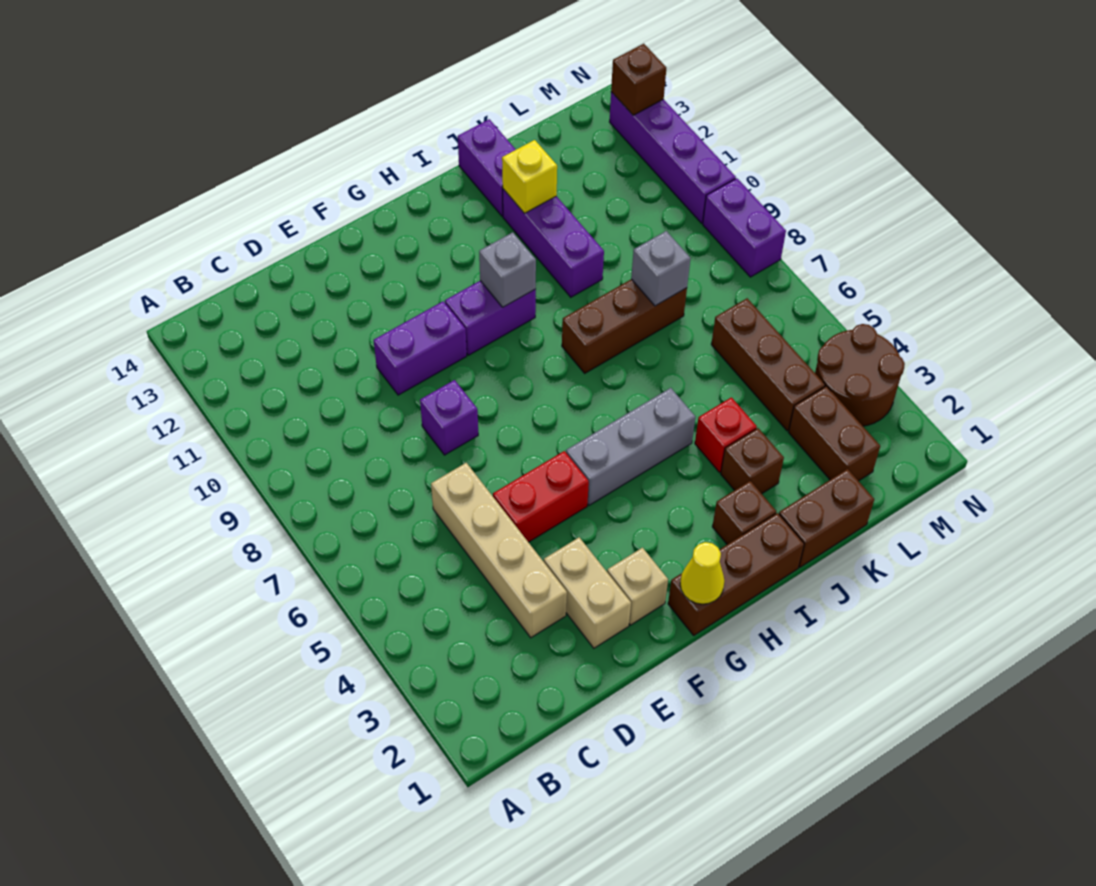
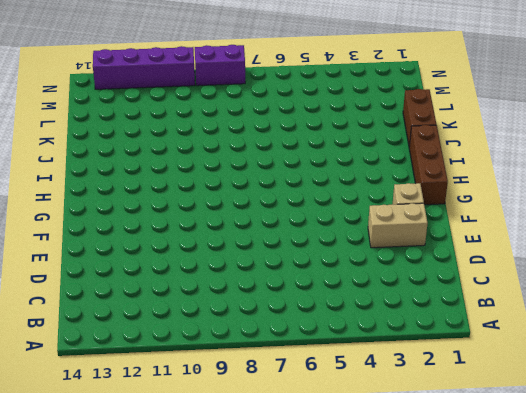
none -> tan brick D3:D6 level 1
none -> red brick E5:F5 level 1
none -> purple brick E8 level 1

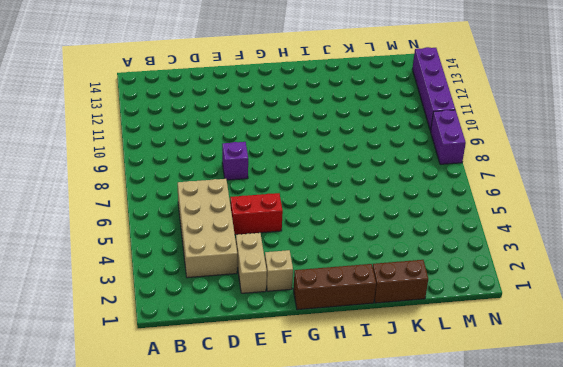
tan brick C3:D6 level 1 -> tan brick D3:D6 level 1
none -> purple brick E10:F10 level 1
none -> grey brick G5:I5 level 1
none -> purple brick G10:H10 level 1

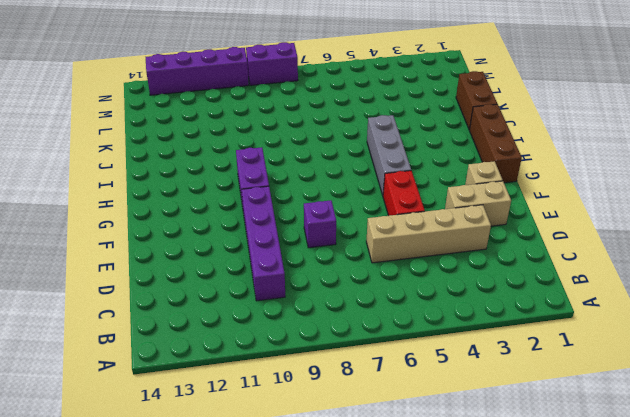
purple brick C10:F10 level 1 -> purple brick E10:F10 level 1
none -> brown brick I2 level 1
none -> brown brick I8:K8 level 1
none -> brown brick J3 level 1

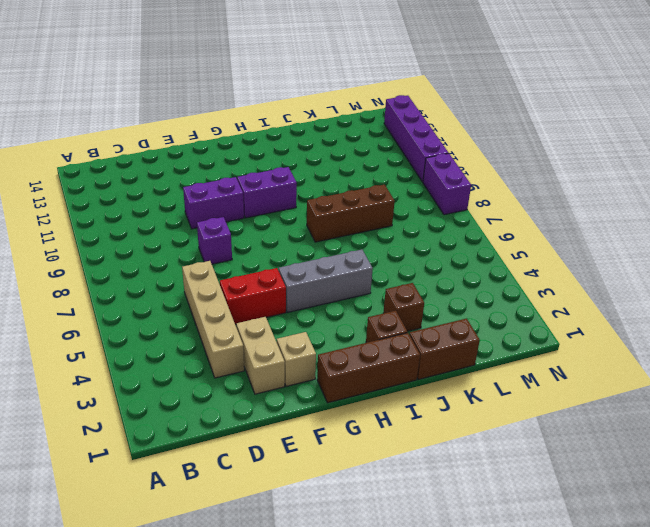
none -> red brick J4 level 1
none -> purple brick J10:J12 level 1
none -> purple brick J13:J14 level 1

